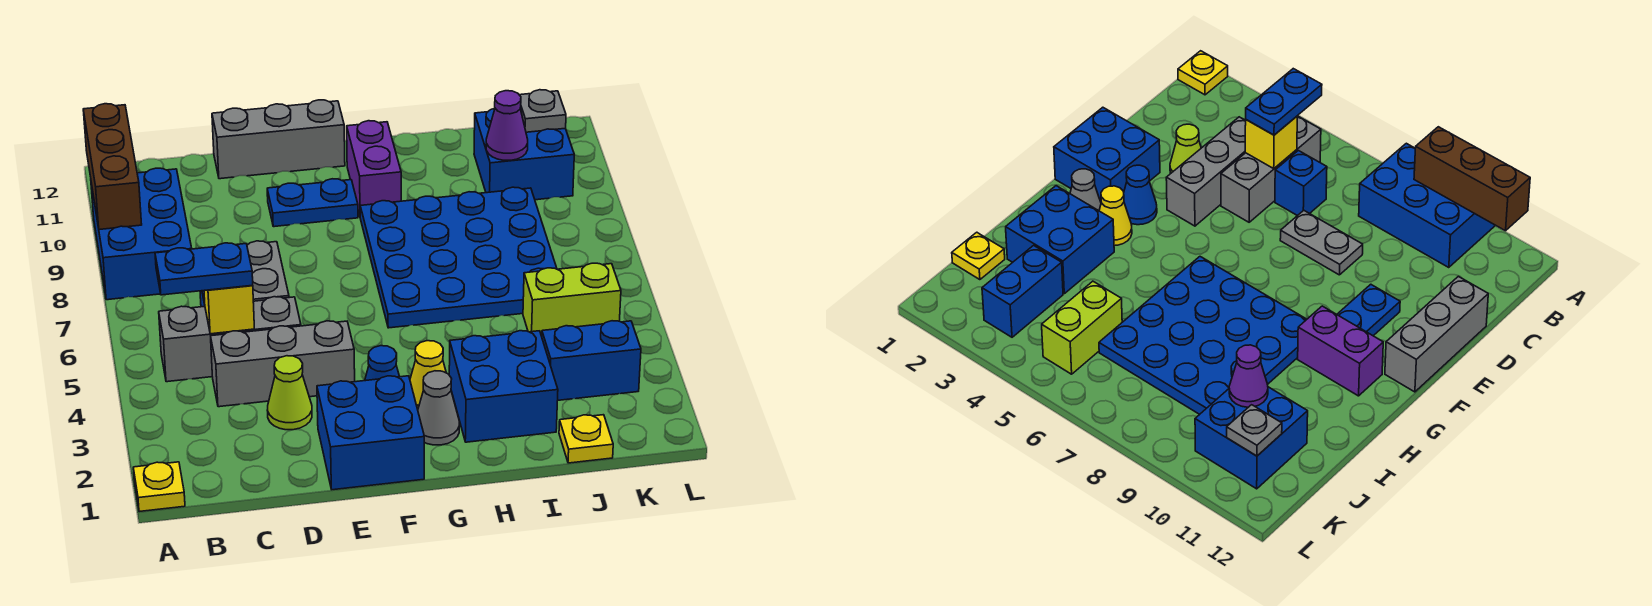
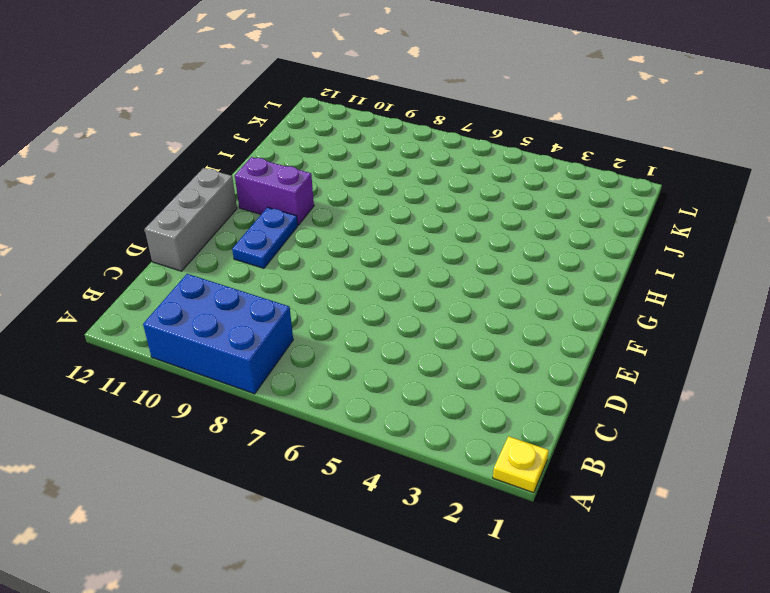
none -> grey brick B5:D5 level 1
none -> grey brick C4:E4 level 1
none -> blue brick C6 level 1

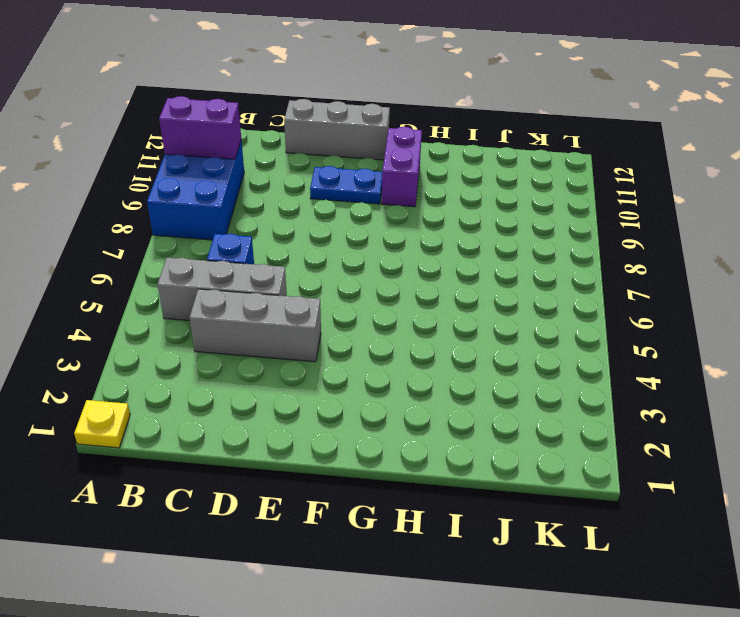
purple brick A10:B10 level 2 -> brown brick A9:A11 level 2
none -> lime cone D3 level 1
none -> grey plate D7:D8 level 1
none -> blue brick E1:F2 level 1

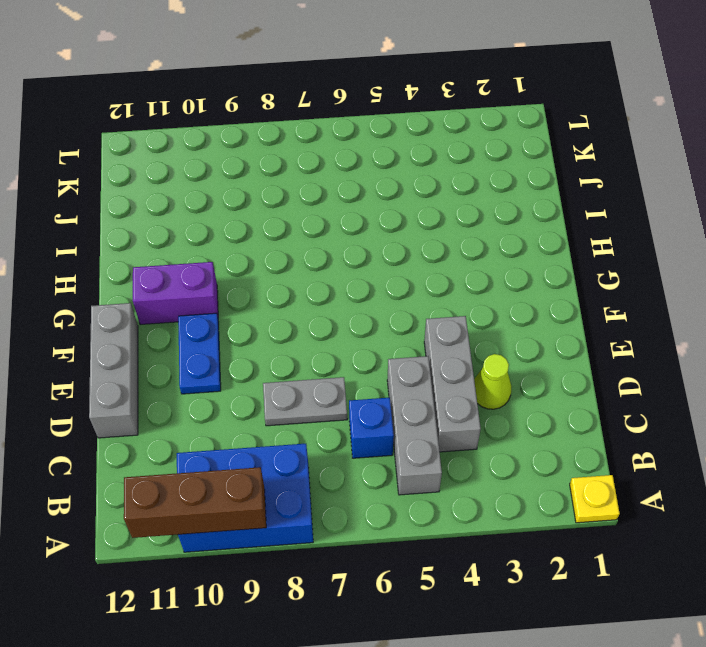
none -> blue brick E1:F2 level 1
none -> blue cone F3 level 1
none -> grey cone G2 level 1

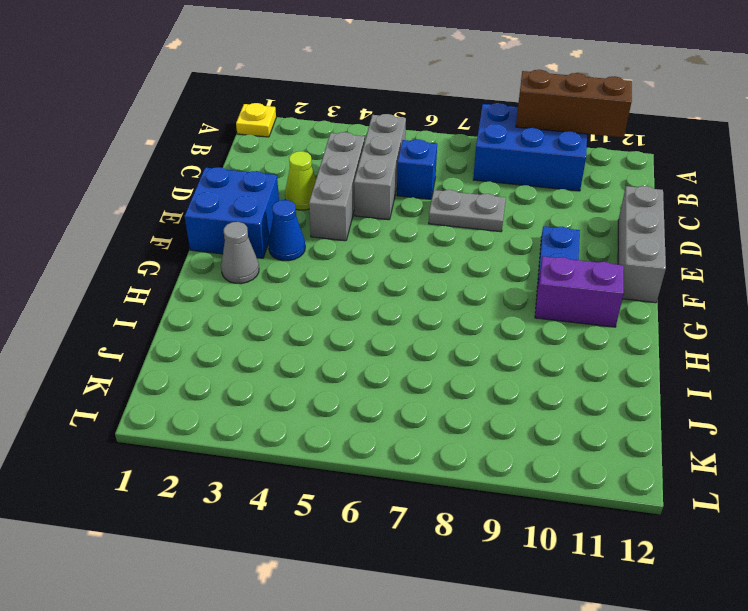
none -> yellow cone G3 level 1
none -> blue plate G6:J9 level 1
none -> blue brick H2:I3 level 1

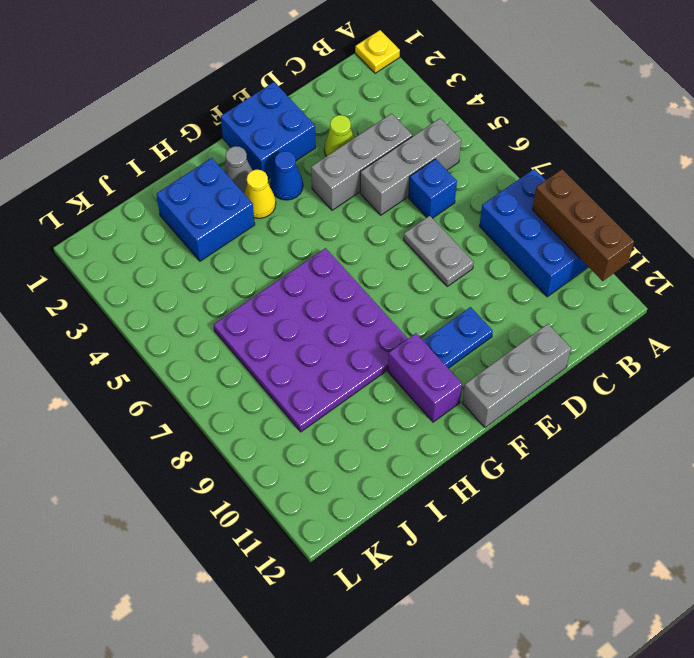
purple plate G6:J9 level 1 -> blue plate G6:J9 level 1
none -> yellow plate J1 level 1
none -> blue brick J3:K3 level 1
none -> lime brick J5:K5 level 1

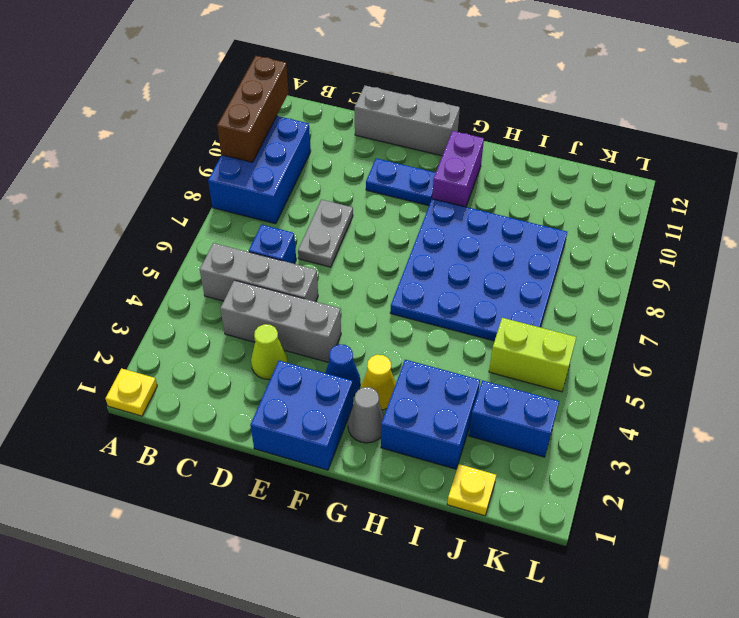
none -> blue brick J10:K11 level 1
none -> yellow brick C5 level 2
none -> purple cone J10 level 2

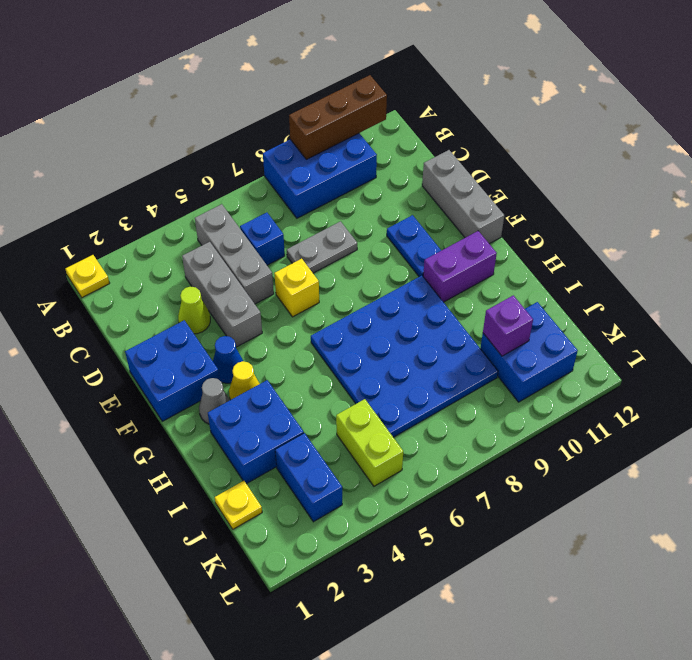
yellow brick E6 level 1 -> yellow brick C5 level 2
purple brick J10 level 2 -> purple cone J10 level 2
none -> grey plate K11 level 2
none -> blue plate B5:C5 level 3

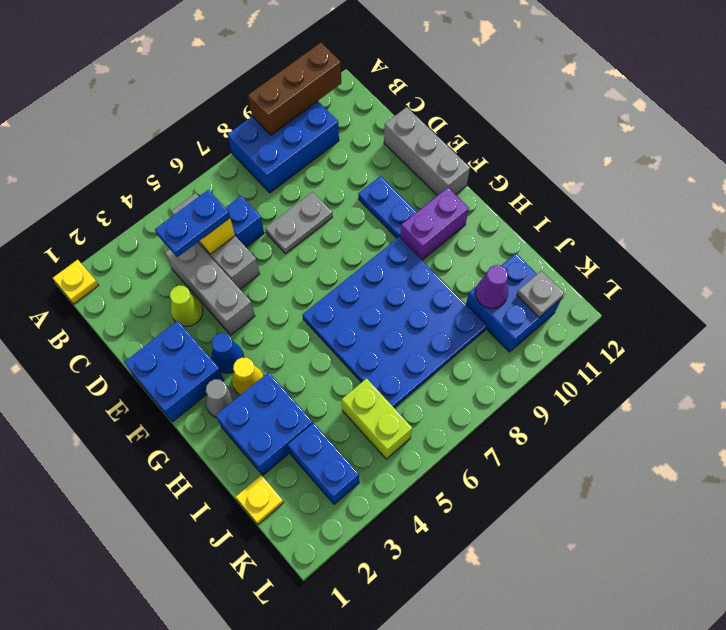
blue plate C4:C5 level 3 -> blue plate B5:C5 level 3

